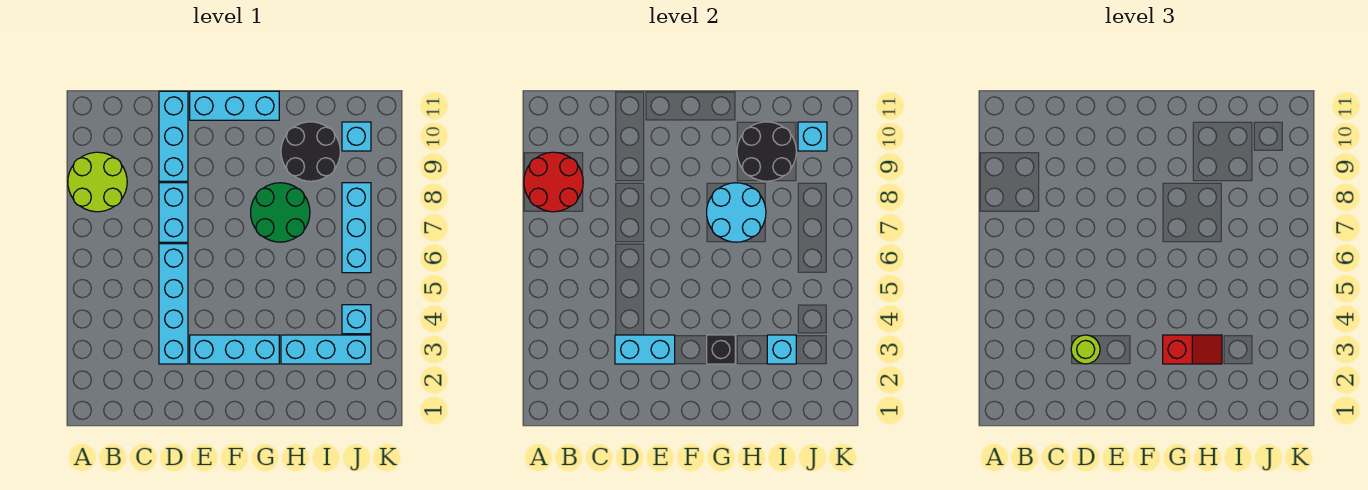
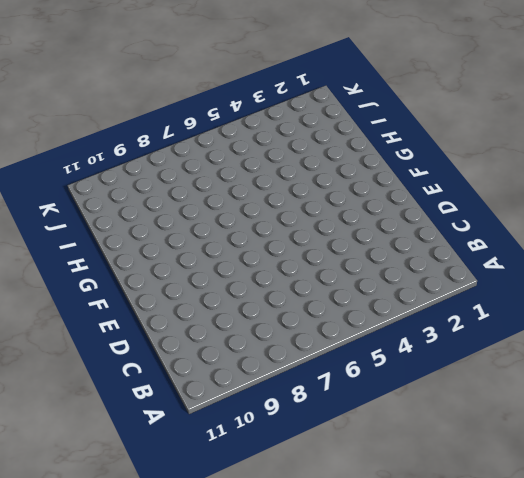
none -> lime round brick A8:B9 level 1
none -> cyan brick D3:D6 level 1
none -> cyan brick D7:D8 level 1

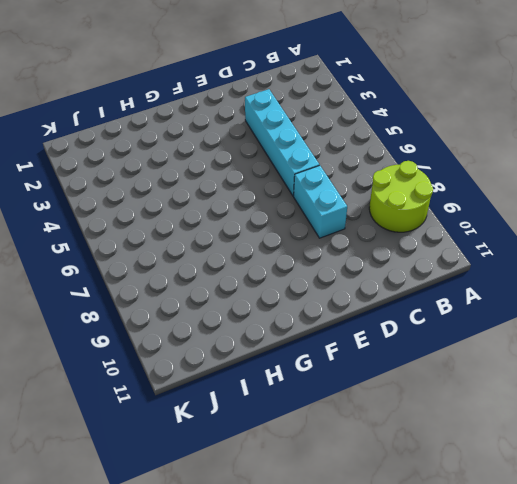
none -> cyan brick D9:D11 level 1
none -> cyan brick E3:G3 level 1
none -> cyan brick E11:G11 level 1

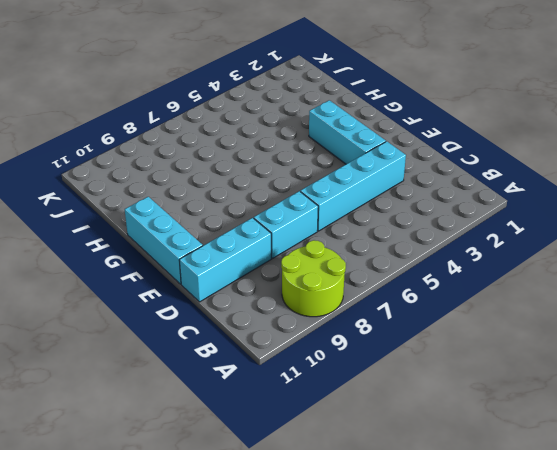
none -> green round brick G7:H8 level 1
none -> cyan brick H3:J3 level 1
none -> black round brick H9:I10 level 1

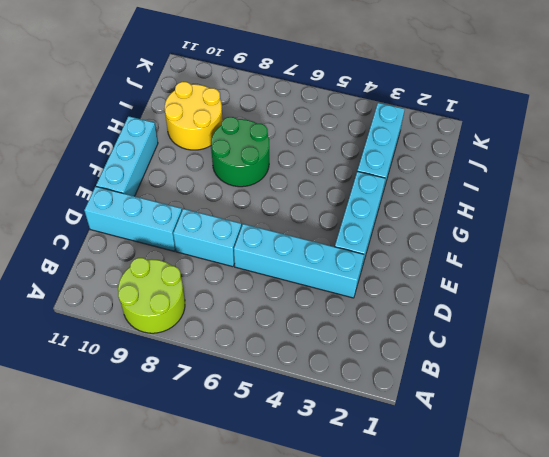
yellow round brick H9:I10 level 1 -> black round brick H9:I10 level 1
none -> cyan brick J4 level 1
none -> cyan brick J6:J8 level 1
none -> cyan brick J10 level 1

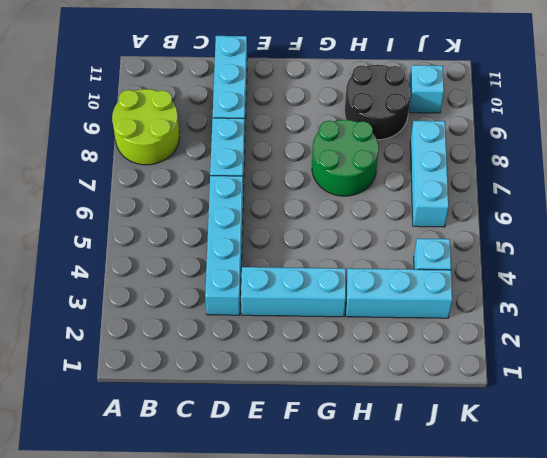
none -> cyan brick E11:G11 level 1
none -> red round brick A8:B9 level 2
none -> cyan brick D3:E3 level 2

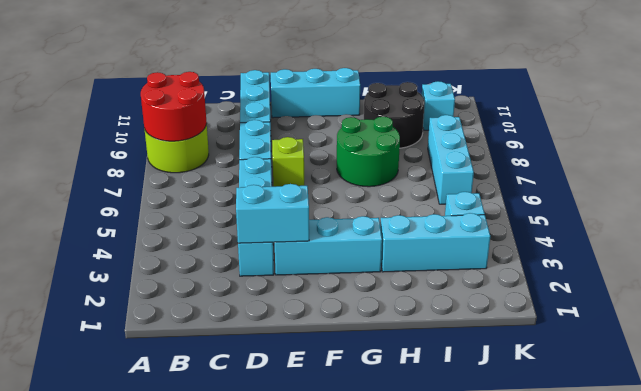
lime brick E7 level 1 -> none
none -> black brick G3 level 2
none -> cyan round brick G7:H8 level 2
none -> black round brick H9:I10 level 2

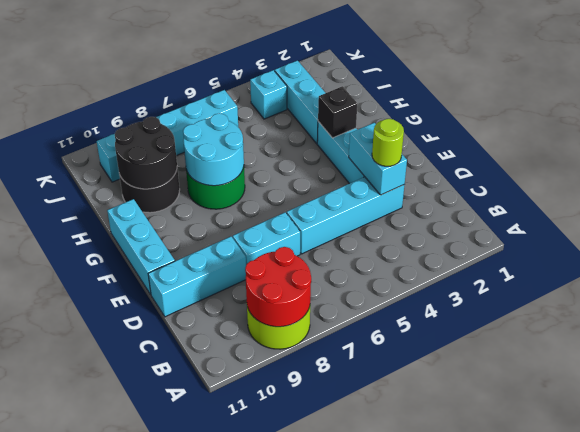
none -> cyan brick I3 level 2
none -> cyan brick J10 level 2
none -> red slope G3:H3 level 3 top G

